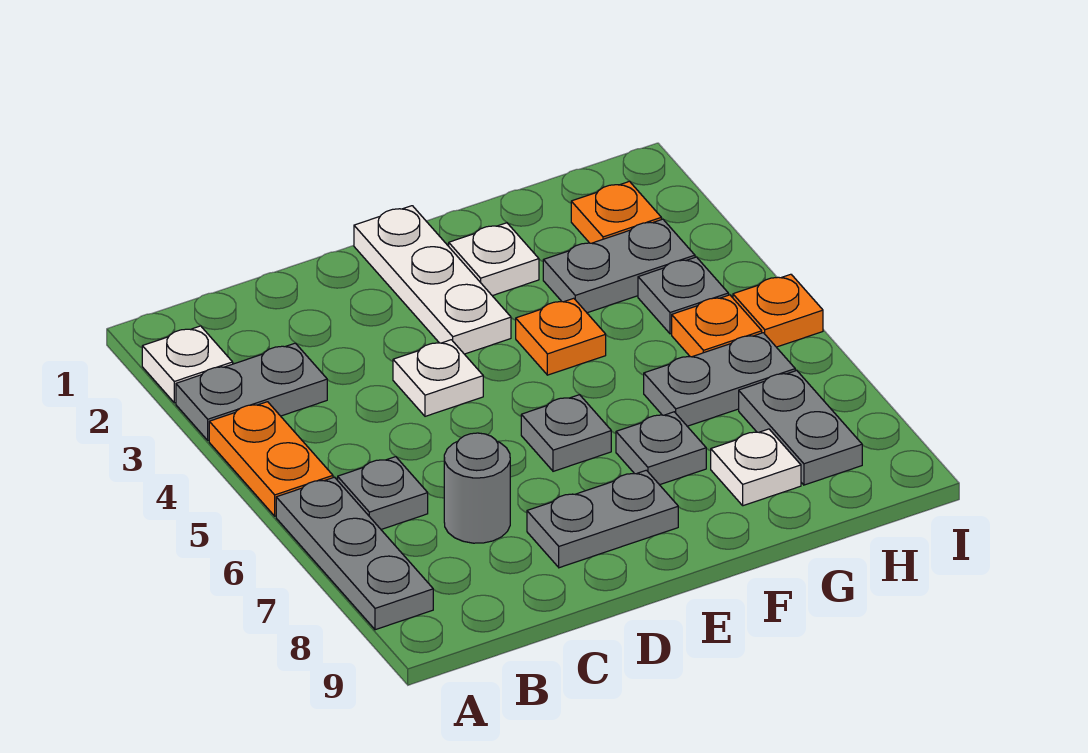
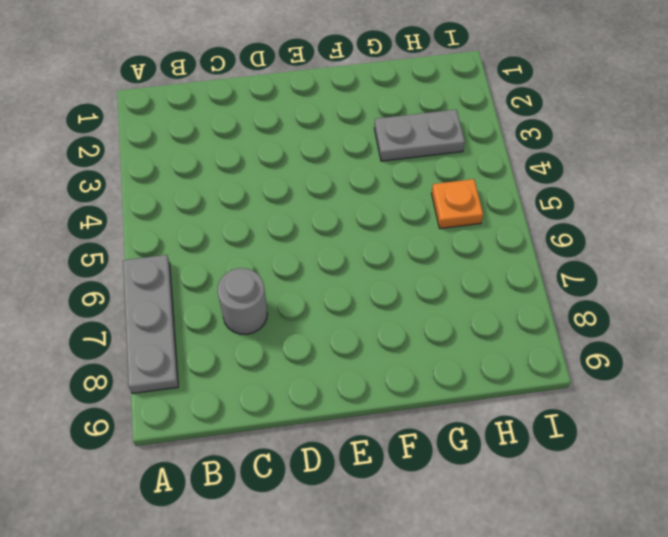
none -> white plate A2 level 1
none -> grey plate A3:B3 level 1
none -> orange plate A4:A5 level 1

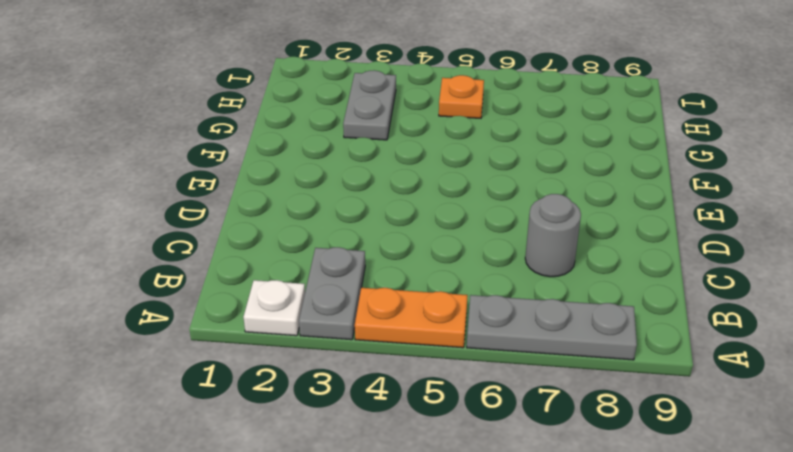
none -> grey plate B6 level 1
none -> white plate D4 level 1
none -> grey plate D8:E8 level 1

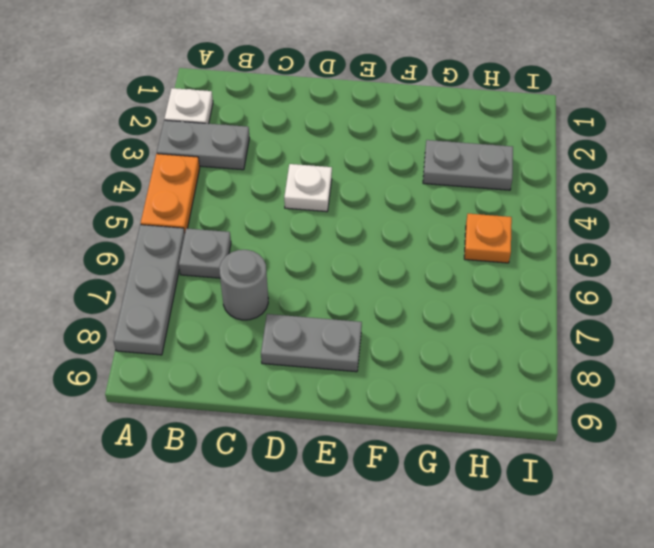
none -> white plate E1:E3 level 1
none -> grey plate E6 level 1
none -> white plate F2 level 1

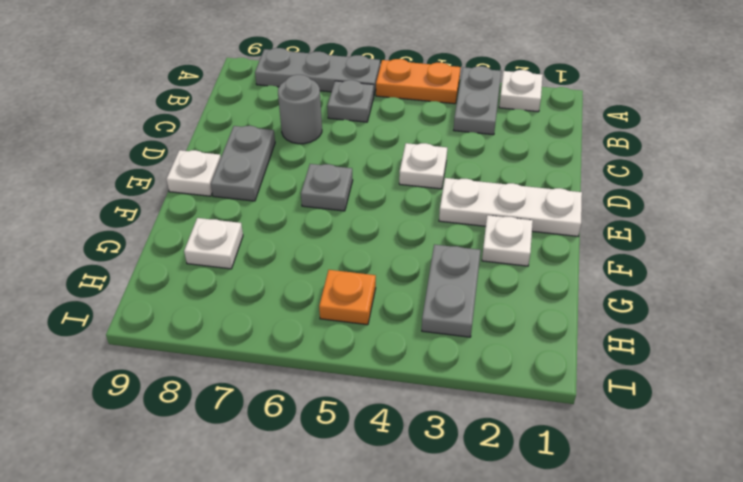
white plate E9 level 1 -> none
none -> orange plate F4 level 1
none -> grey plate F7 level 1
none -> grey plate G6:H6 level 1

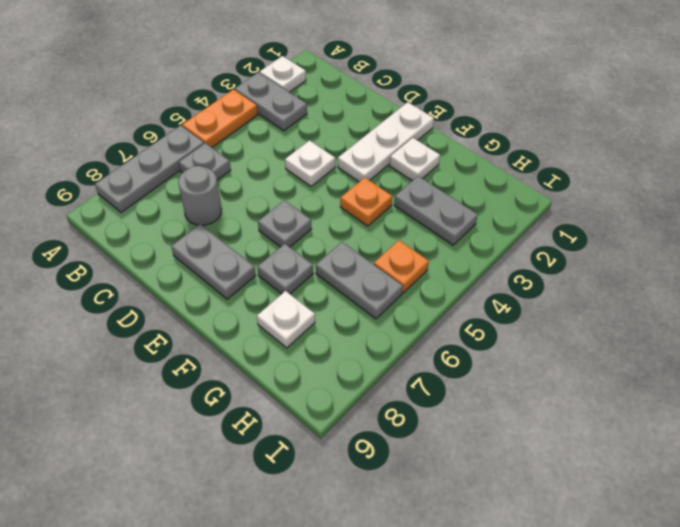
none -> orange plate H2 level 1
none -> grey plate H4 level 1
none -> grey plate H7:H8 level 1

